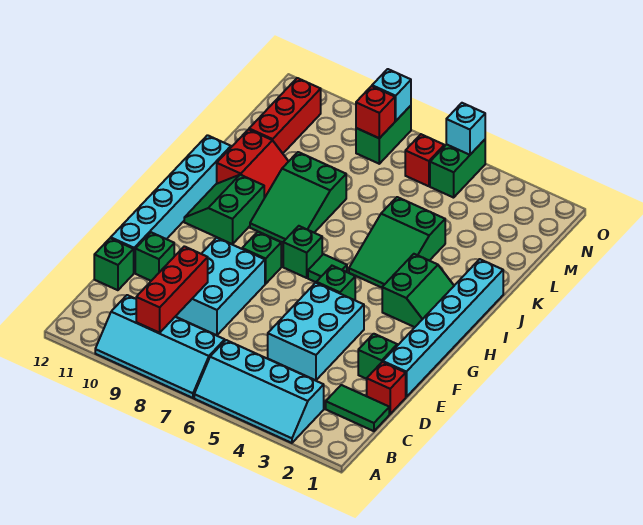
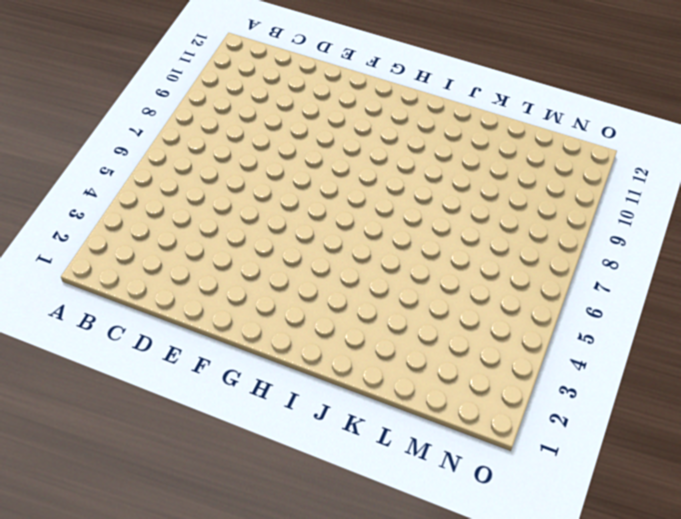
none -> cyan slope A3:B6 level 1 top B
none -> cyan slope A7:B10 level 1 top B
none -> green tile C1:C2 level 1

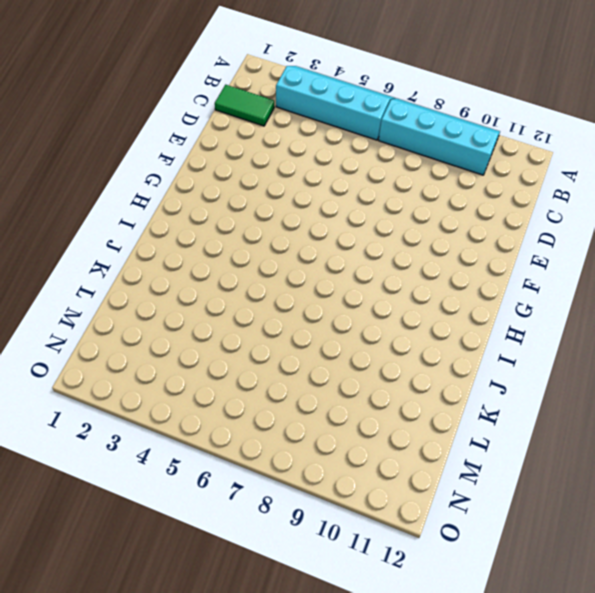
none -> red brick D1 level 1
none -> cyan brick D4:F5 level 1
none -> cyan brick D8:F9 level 1

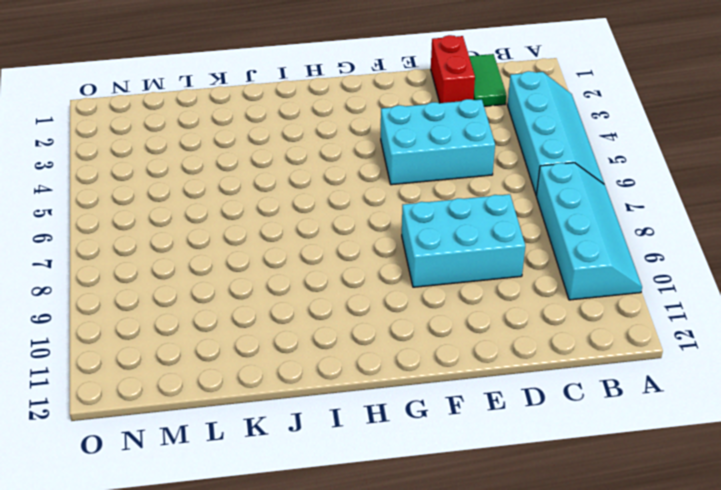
red brick D1:D2 level 1 -> red brick D1 level 1
none -> green brick D12 level 1
none -> cyan brick E1:J1 level 1
none -> green brick E2 level 1

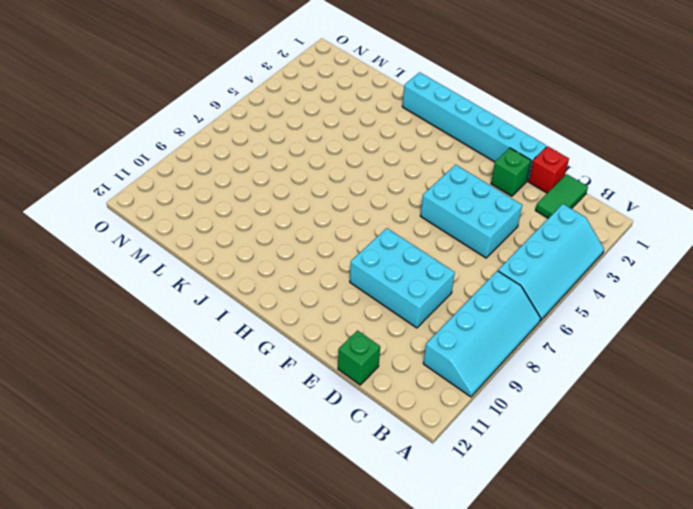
none -> green brick E11 level 1
none -> cyan brick E12:J12 level 1
none -> green brick G5 level 1

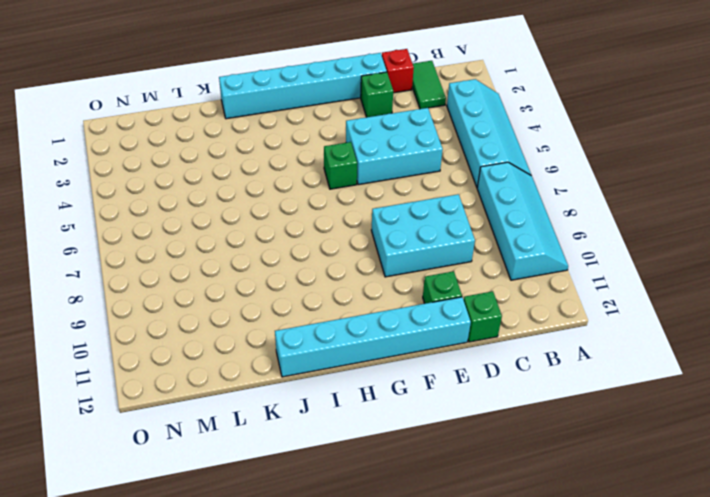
none -> green brick G8 level 1
none -> green slope H2:I3 level 1 top 3
none -> green tile H6 level 1

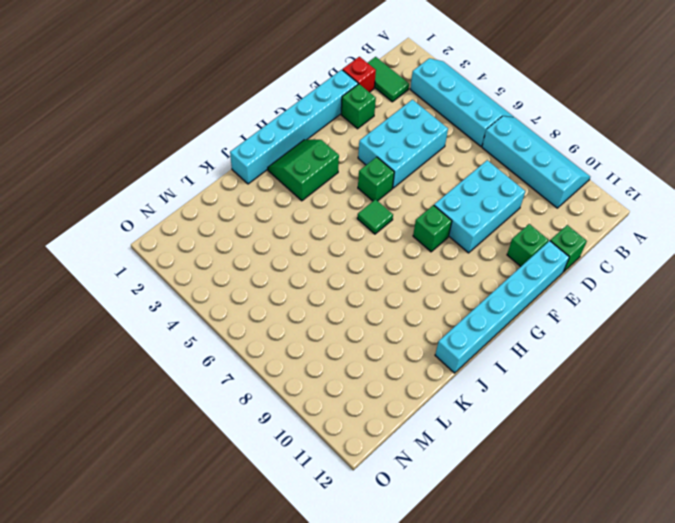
none -> green brick H7 level 1
none -> green slope H10:I11 level 1 top 10
none -> green slope I4:K5 level 1 top K

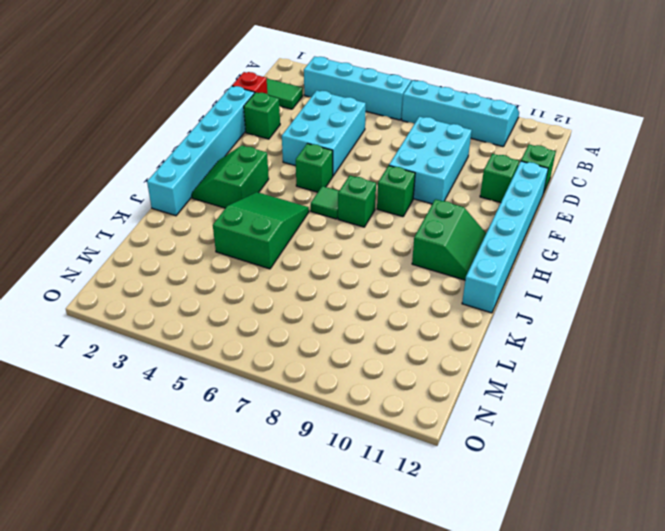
none -> green slope I8:K9 level 1 top K
none -> red slope J10:K11 level 1 top 11
none -> red brick L11:N11 level 1

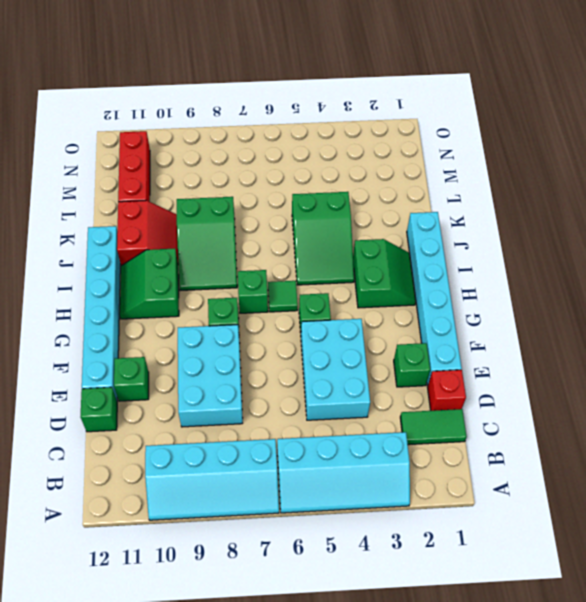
none -> green brick N5:O5 level 1
none -> red brick N6 level 1
none -> green brick N8:O8 level 1

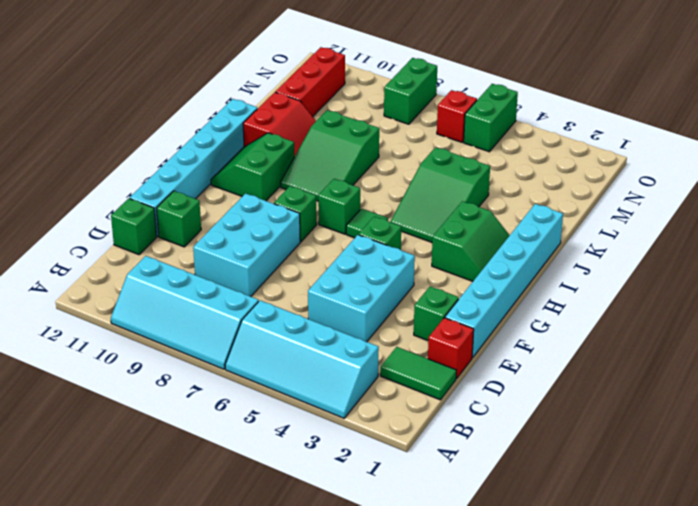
none -> red brick B9:D9 level 2
none -> red brick N8 level 2
none -> cyan brick O5 level 2

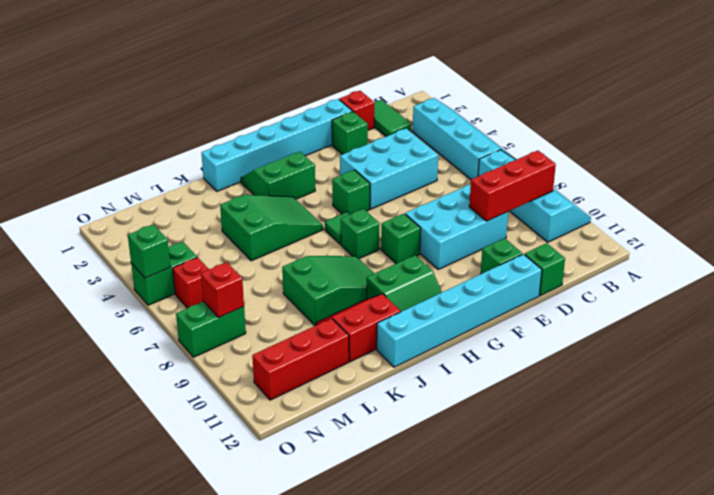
green brick O5 level 2 -> cyan brick O5 level 2
none -> cyan brick O8 level 2

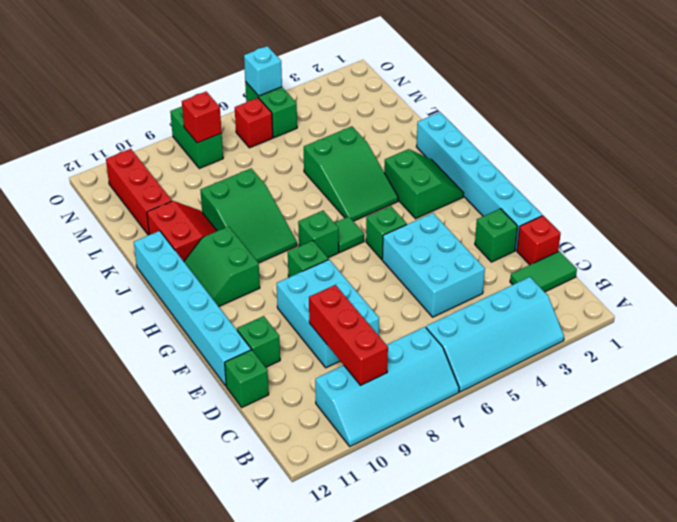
none -> cyan brick O8 level 2

